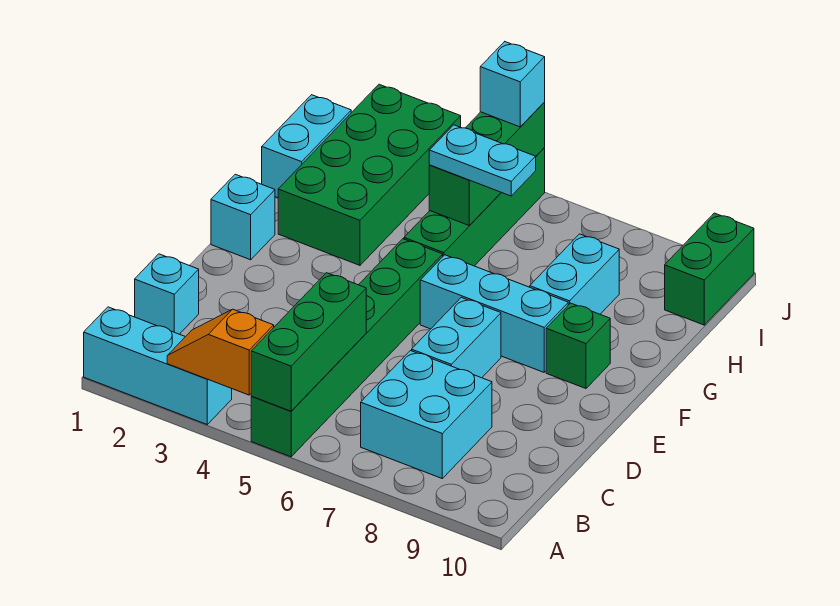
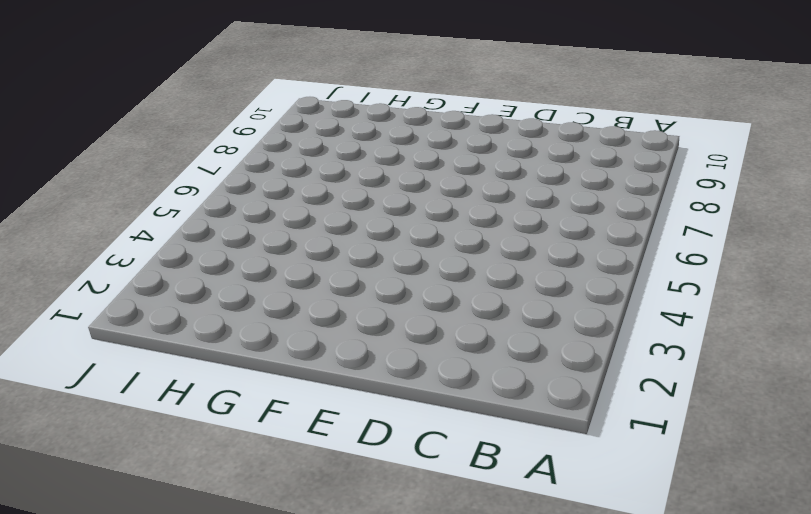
none -> cyan brick A1:A3 level 1
none -> green brick A5:F5 level 1
none -> cyan brick B7:C8 level 1

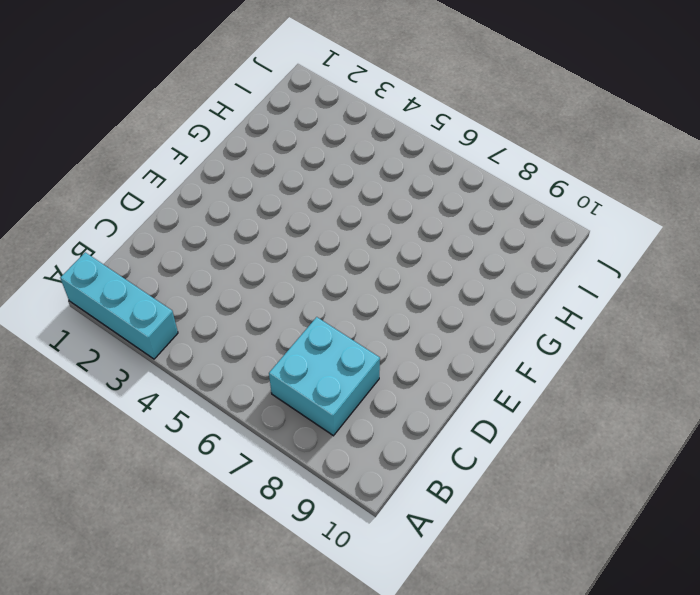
none -> green brick A5:F5 level 1
none -> cyan brick C1 level 1
none -> cyan brick D7:E7 level 1

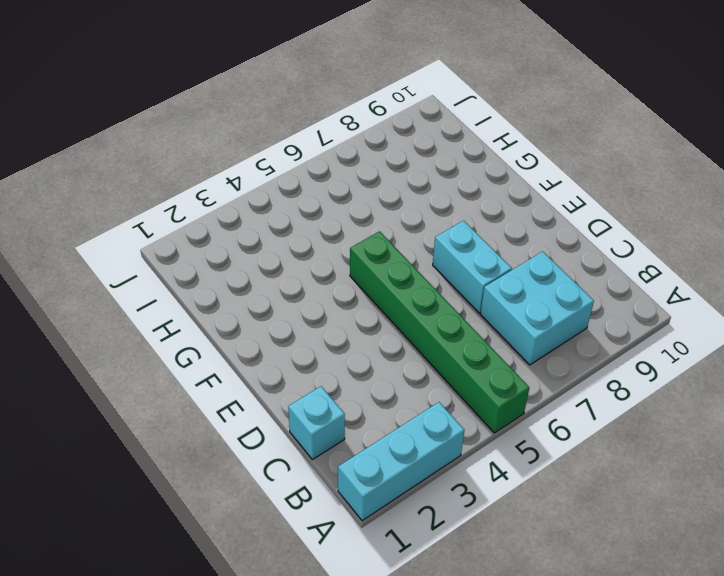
none -> cyan brick F1 level 1
none -> cyan brick F6:F8 level 1
none -> green brick F9 level 1

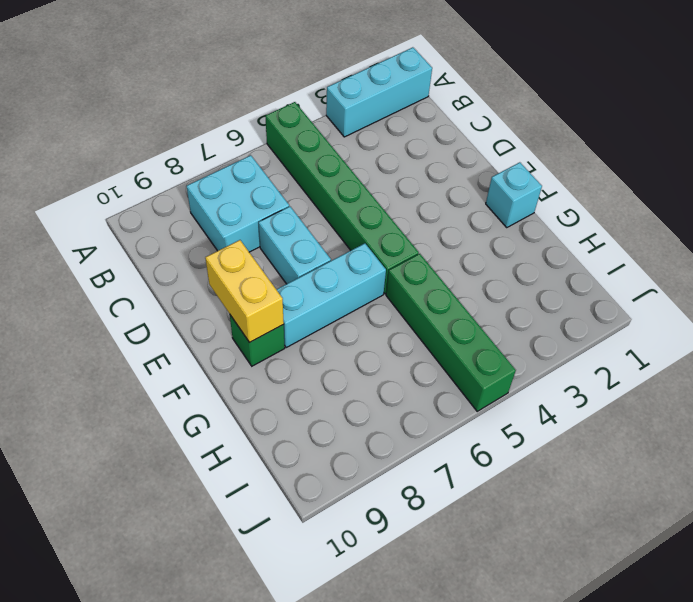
yellow brick E9:F9 level 2 -> none
none -> cyan brick C1 level 1
none -> green brick G2:J3 level 1
none -> cyan brick G8:H8 level 1

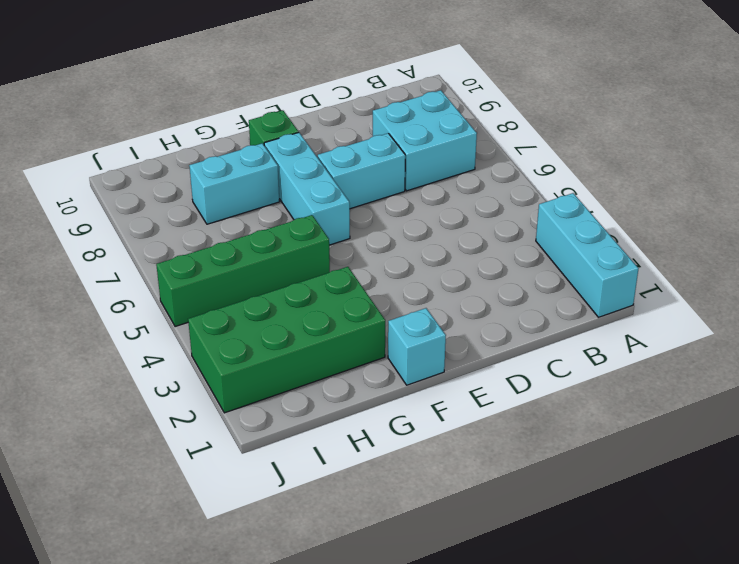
none -> green brick A5:F5 level 1
none -> cyan brick C1 level 1
none -> cyan brick H1:I1 level 1

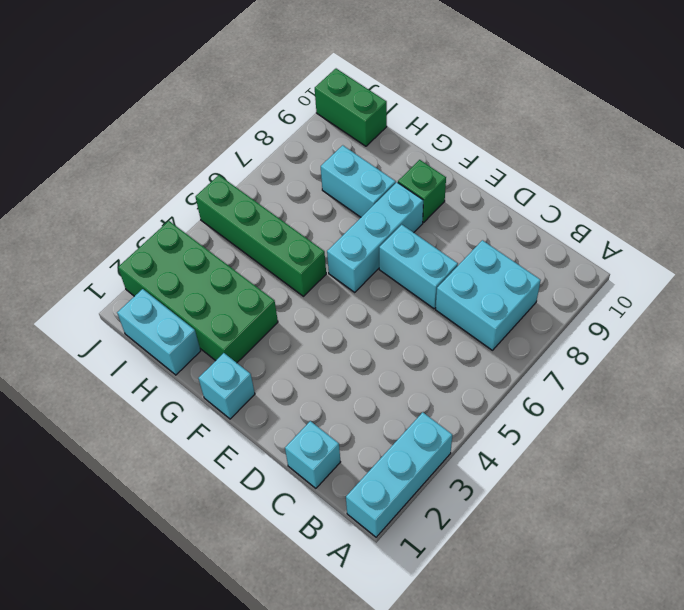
none -> green brick A5:F5 level 1
none -> orange slope A3:A4 level 2 top 4
none -> green brick A5:C5 level 2

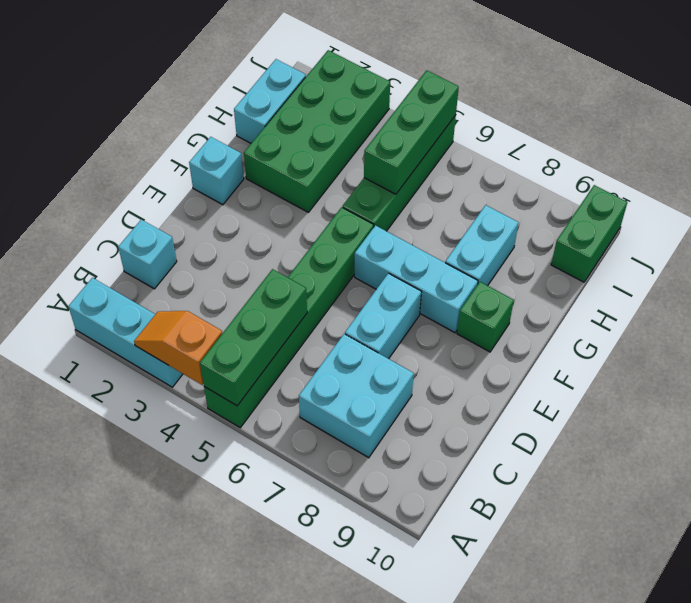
none -> cyan plate H5:H6 level 3
none -> cyan brick J5 level 3

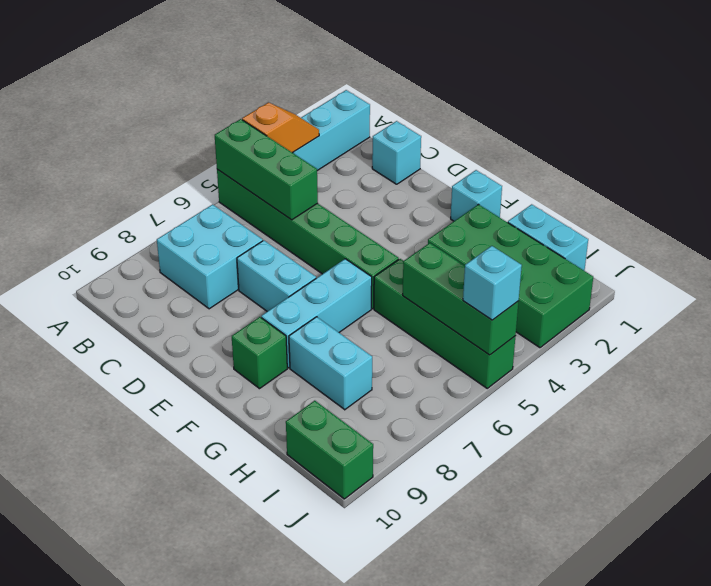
none -> cyan plate H5:H6 level 3

